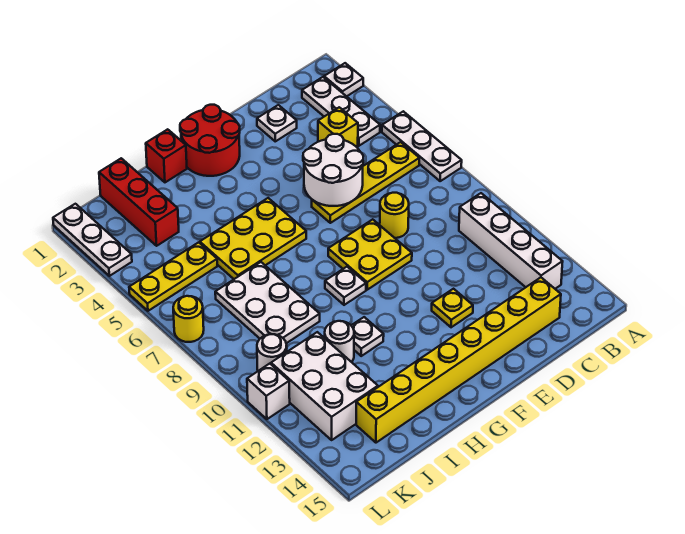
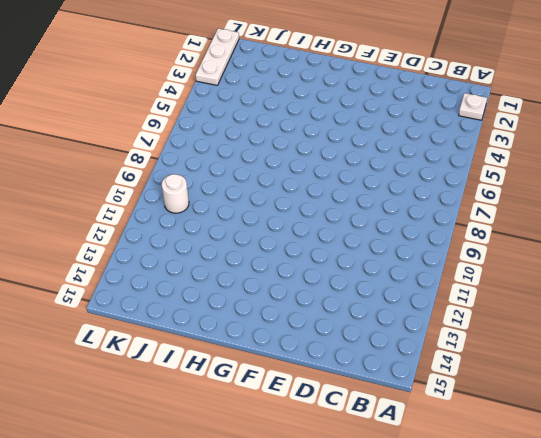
none -> white plate A5:A7 level 1
none -> white plate B2:B4 level 1
none -> yellow plate B6:E6 level 1

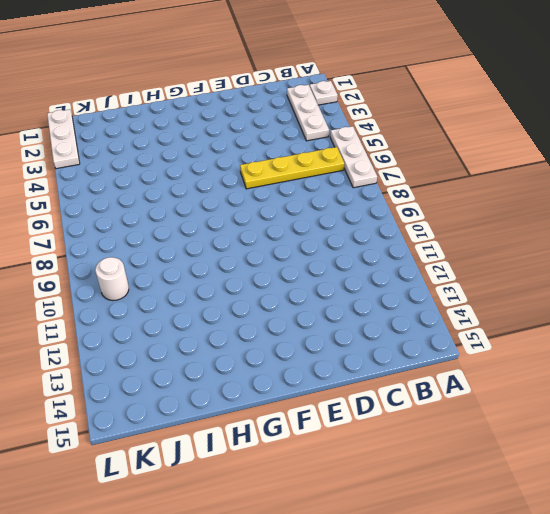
none -> white brick B10:B13 level 1
none -> yellow brick C4 level 1
none -> yellow brick C14:J14 level 1

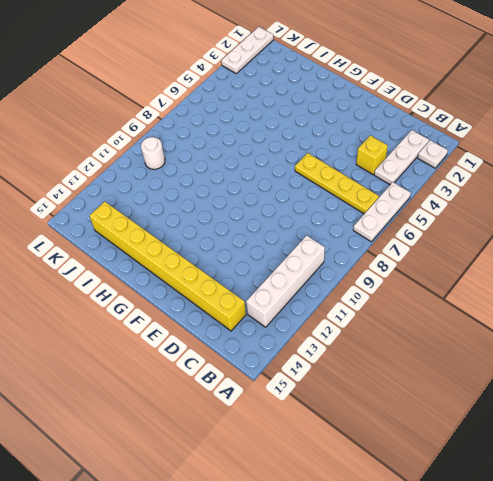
none -> white plate D2 level 1
none -> yellow round brick D8 level 1
none -> yellow plate E8:F9 level 1

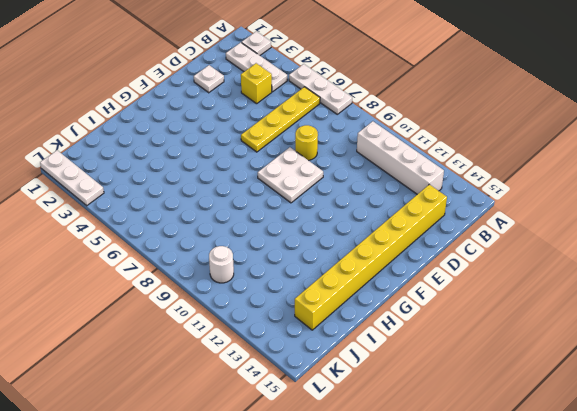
white plate E8:F9 level 1 -> yellow plate E8:F9 level 1
none -> yellow plate E12 level 1
none -> red round brick F1:G2 level 1
none -> yellow plate G5:I6 level 1

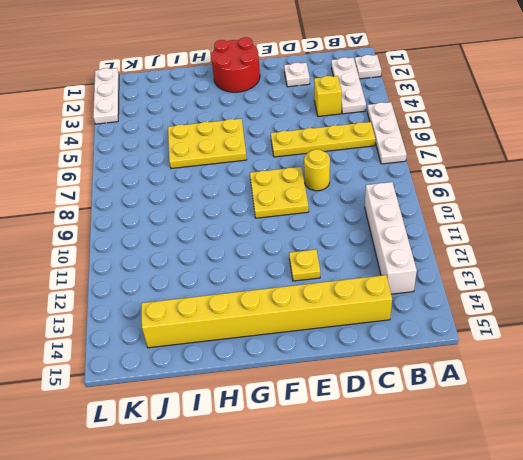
none -> white plate G9 level 1
none -> red brick H1 level 1
none -> white plate H11 level 1

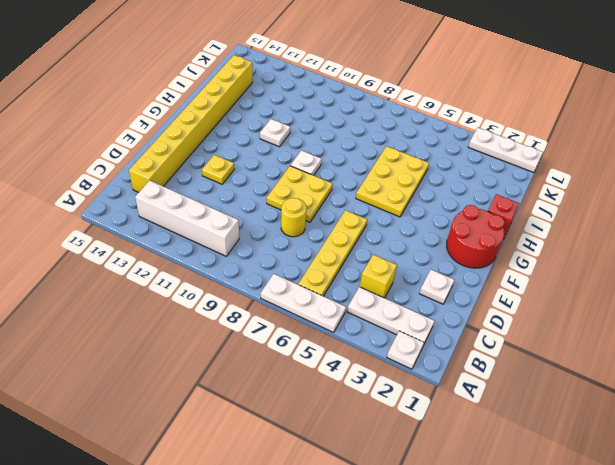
none -> white plate I7:J9 level 1
none -> white round brick I11 level 1
none -> red brick J1:J3 level 1

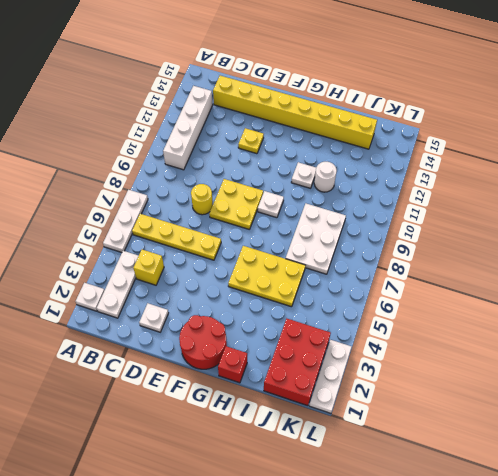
red brick J1:K3 level 1 -> red brick J1:J3 level 1
none -> yellow plate J5:L5 level 1
none -> white brick J11:K13 level 1
none -> white round brick K10 level 1

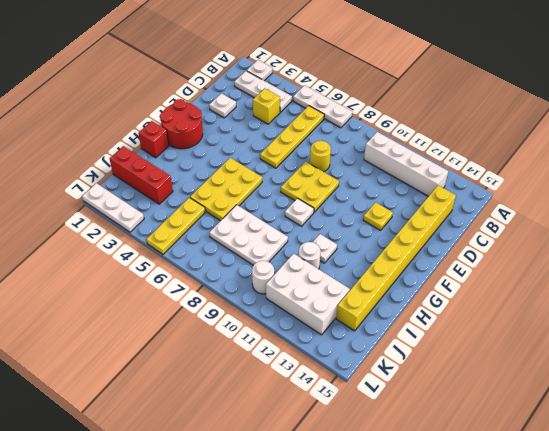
none -> yellow round brick L7 level 1
none -> white brick L11 level 1
none -> white round brick D5:E6 level 2

